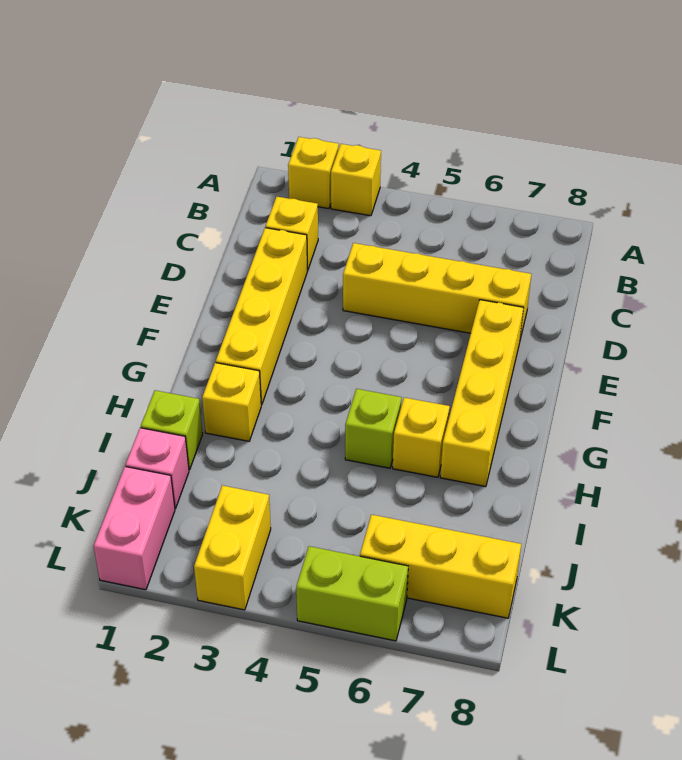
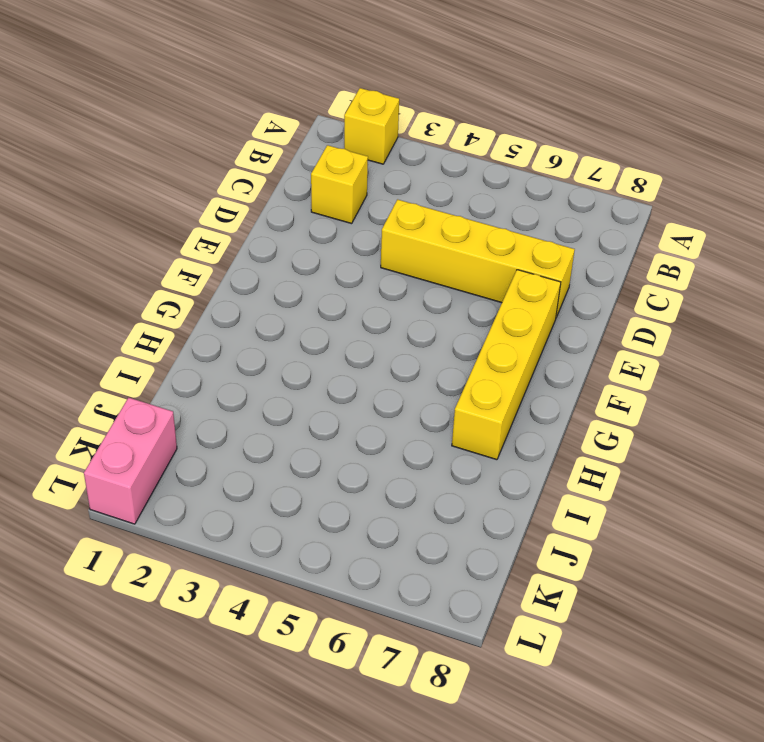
none -> yellow brick A3 level 1
none -> yellow brick D2:G2 level 1
none -> yellow brick H2 level 1

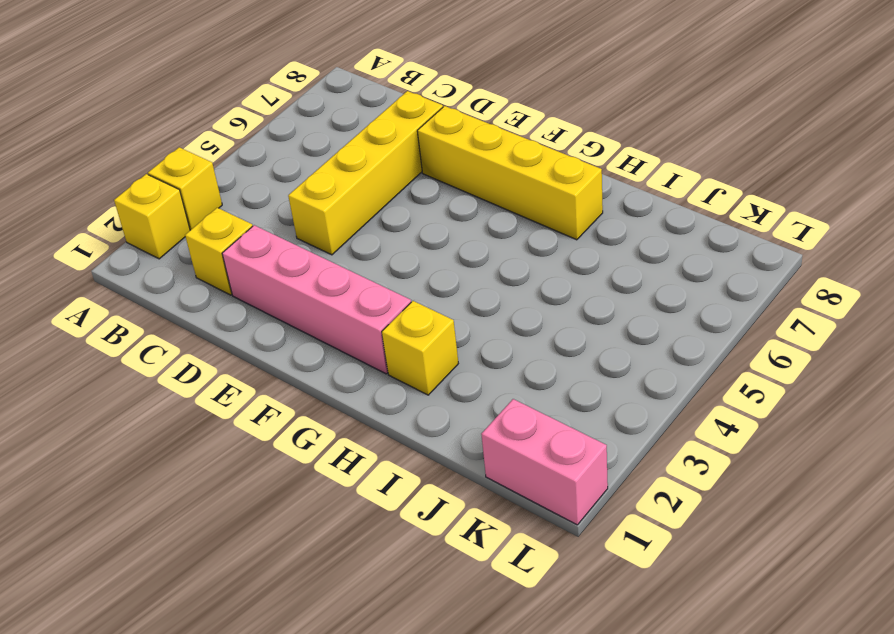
pink brick D2:G2 level 1 -> yellow brick D2:G2 level 1
none -> lime brick H5 level 1
none -> yellow brick H6 level 1
none -> lime brick I1 level 1

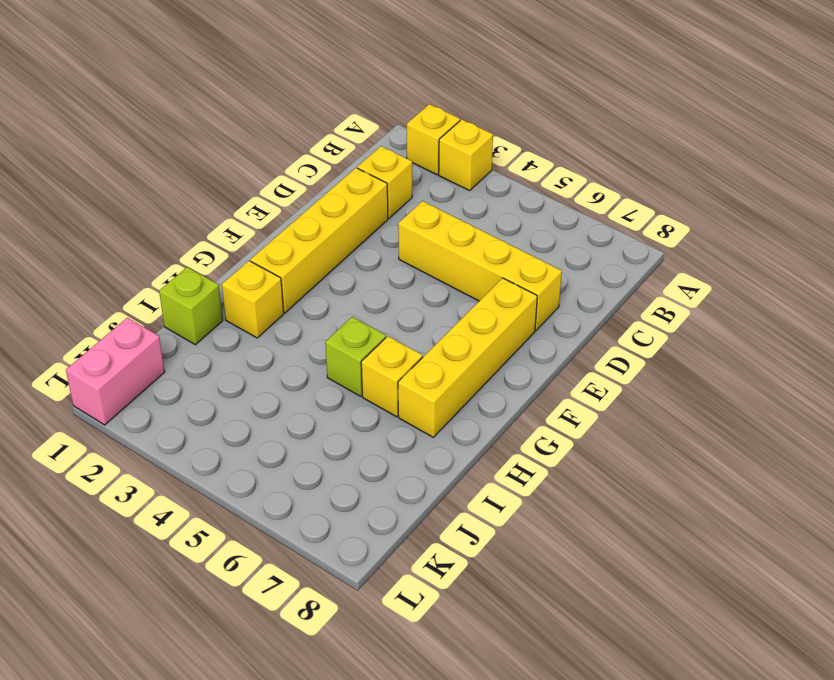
none -> pink brick J1 level 1
none -> yellow brick K3:L3 level 1
none -> yellow brick K6:K8 level 1

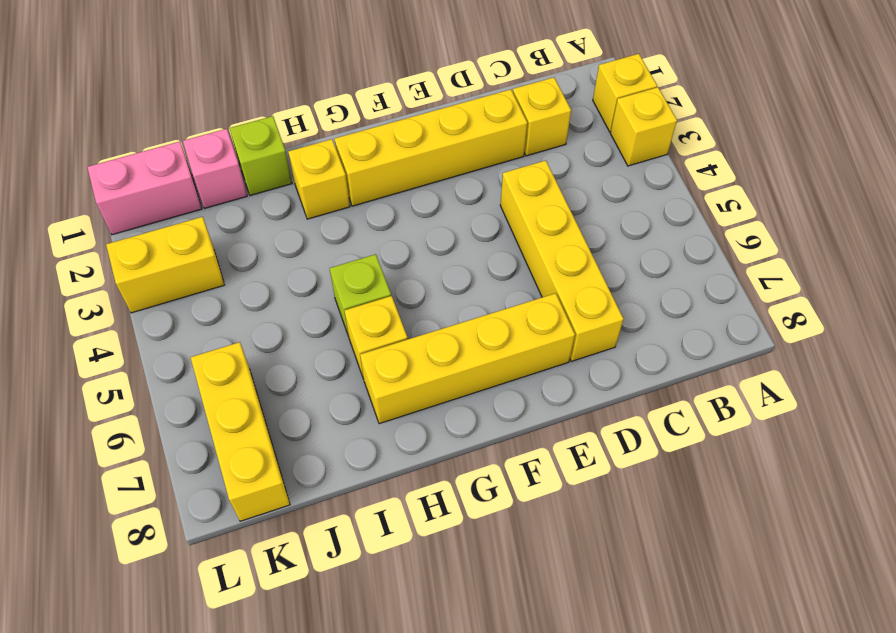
none -> lime brick L5:L6 level 1

